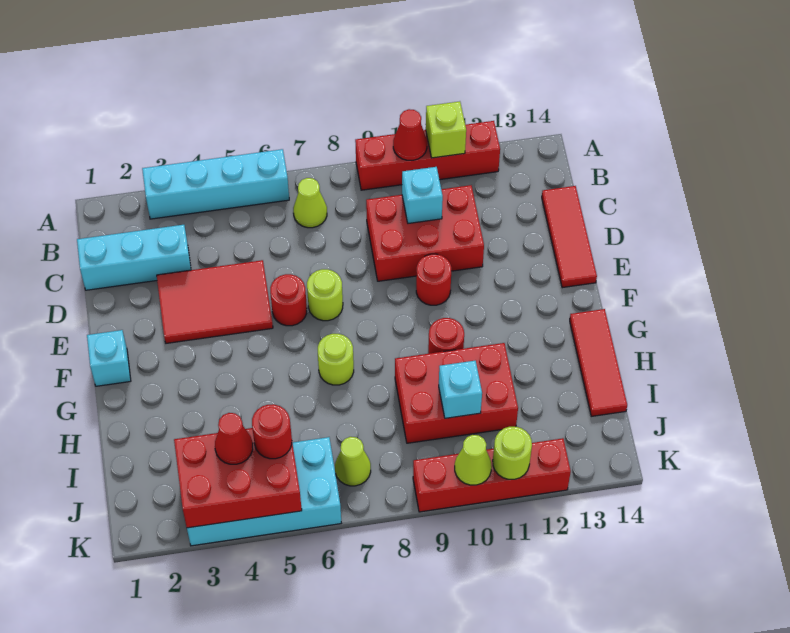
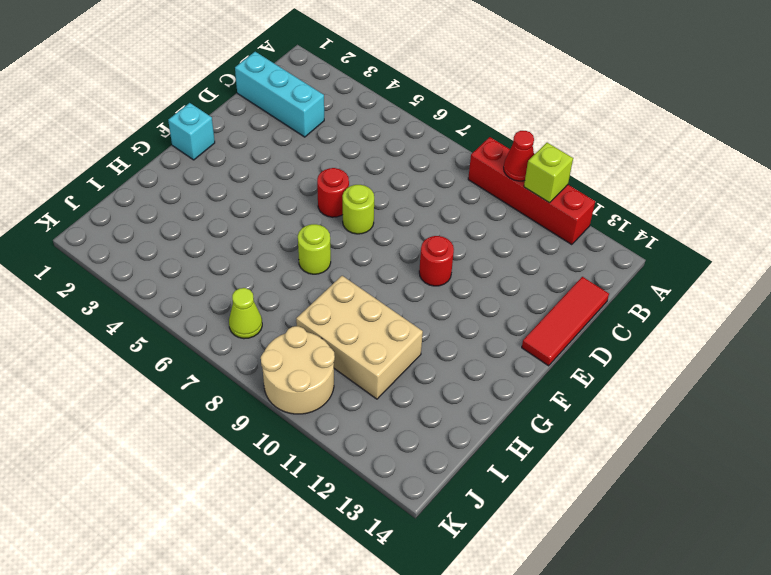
tan brick H9:I11 level 1 -> red brick H9:I11 level 1
tan round brick J9:K10 level 1 -> red brick K9:K12 level 1
none -> cyan brick A3:A6 level 1
none -> lime cone B7 level 1
none -> red brick C9:D11 level 1

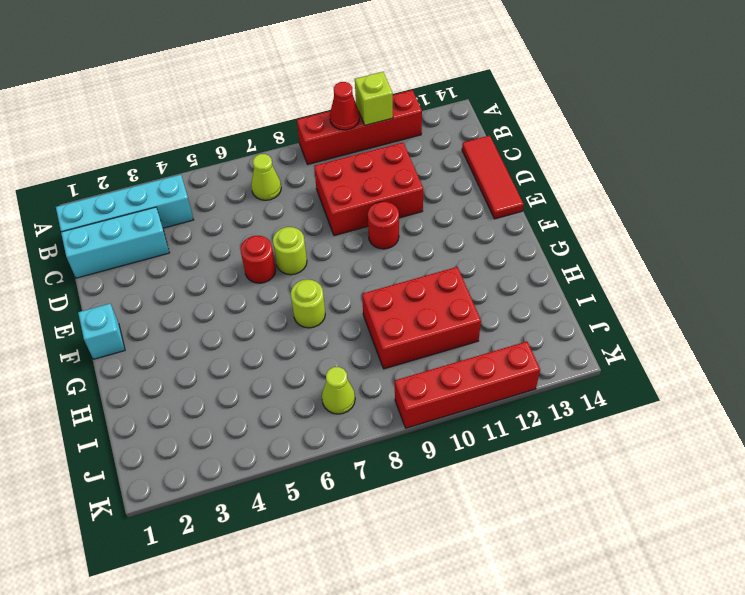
cyan brick B1:B4 level 1 -> cyan brick A3:A6 level 1
none -> red tile D3:E5 level 1
none -> red round brick G10 level 1
none -> red tile G14:I14 level 1

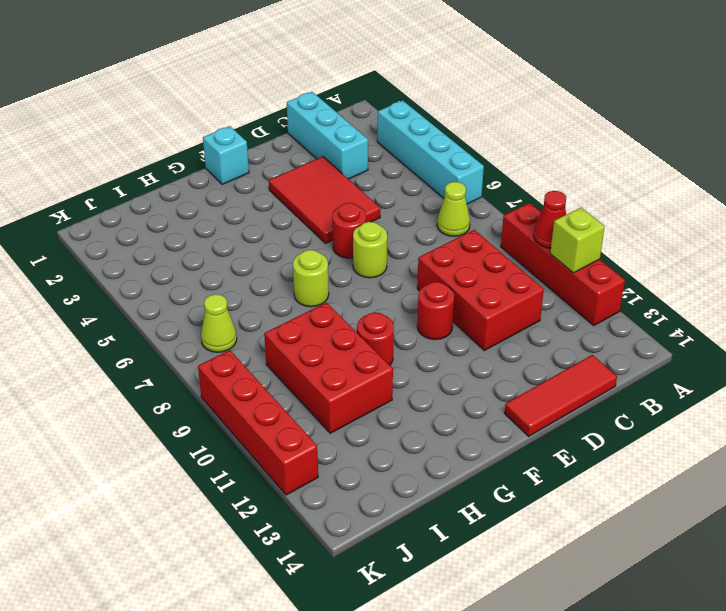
none -> red tile G14:I14 level 1
none -> cyan brick J3:K6 level 1
none -> cyan brick C10 level 2

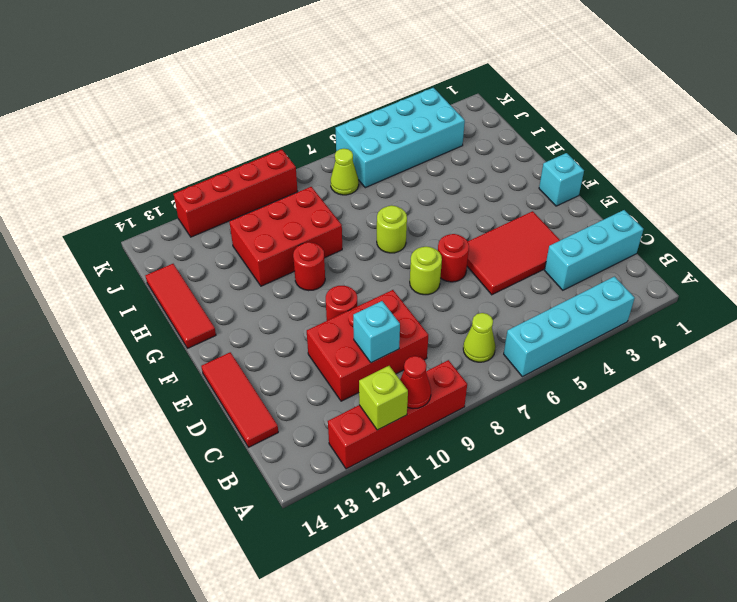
none -> cyan brick I10 level 2
none -> red brick J3:K5 level 2
none -> lime cone K10 level 2

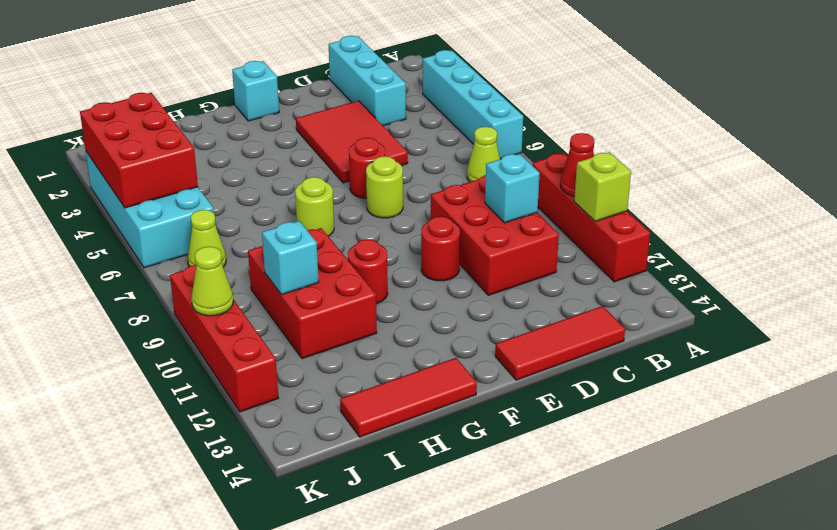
none -> lime round brick K11 level 2
none -> red cone J4 level 3
none -> red round brick J5 level 3

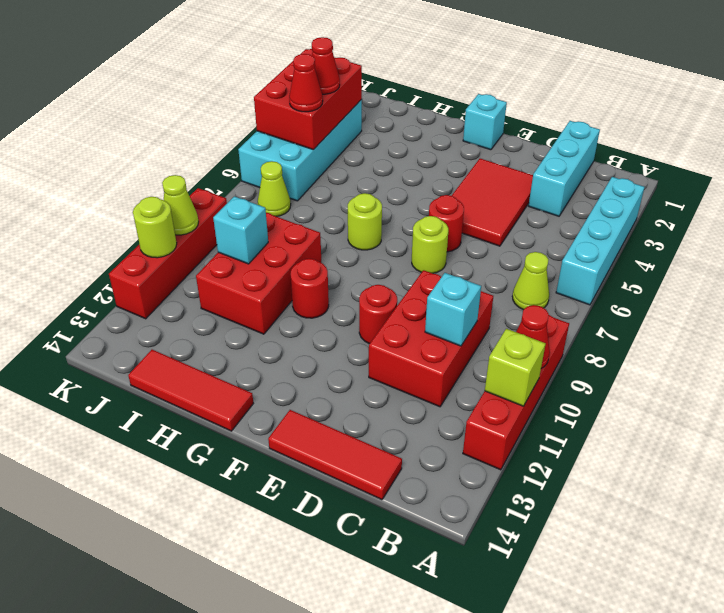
red cone J5 level 3 -> red round brick J5 level 3

